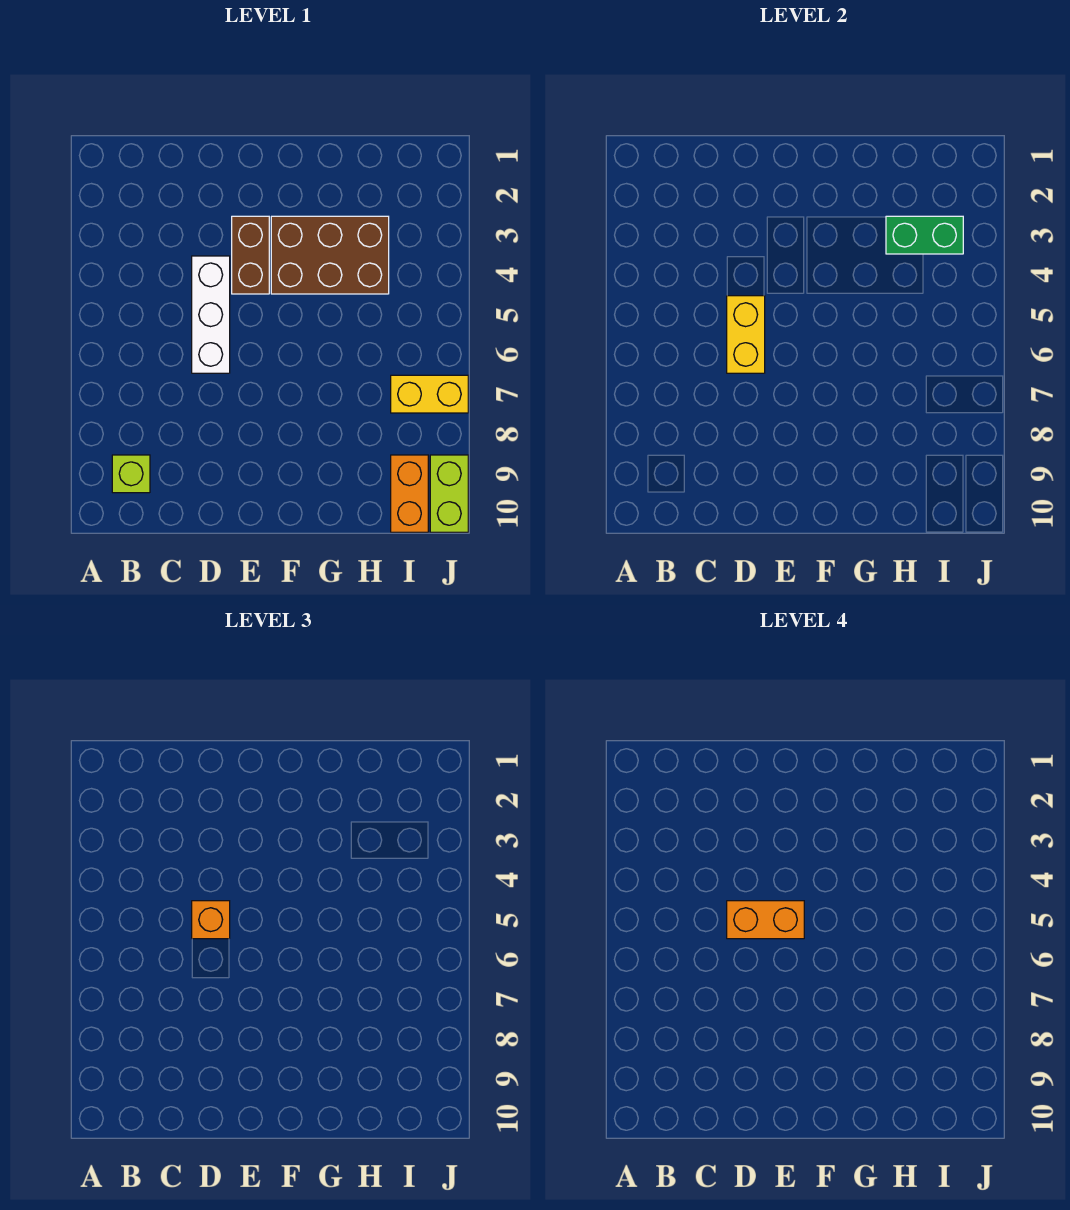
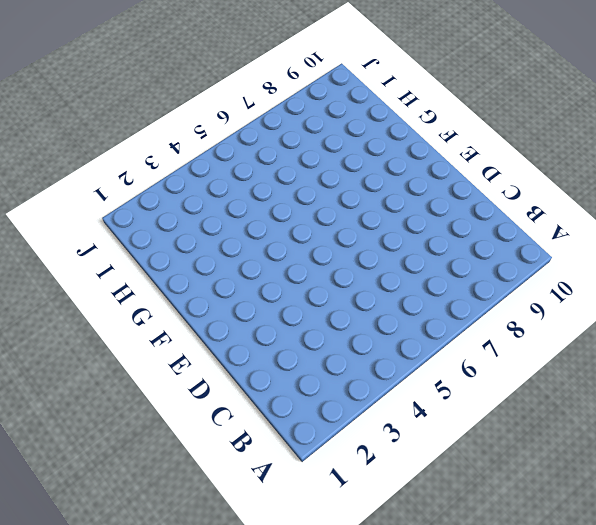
none -> lime brick B9 level 1
none -> white brick D4:D6 level 1

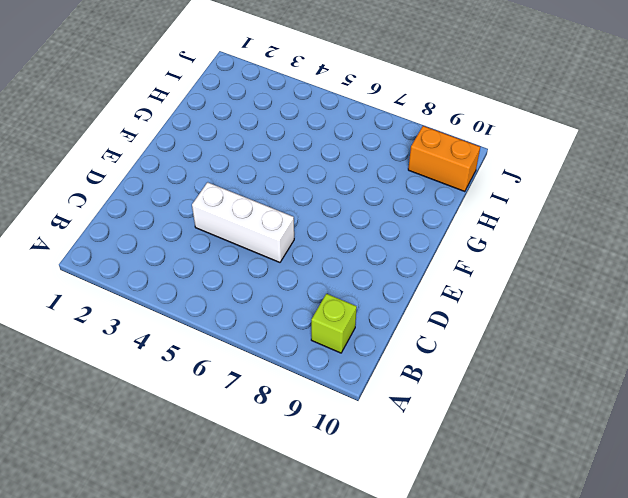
none -> brown brick E3:E4 level 1
none -> brown brick F3:H4 level 1

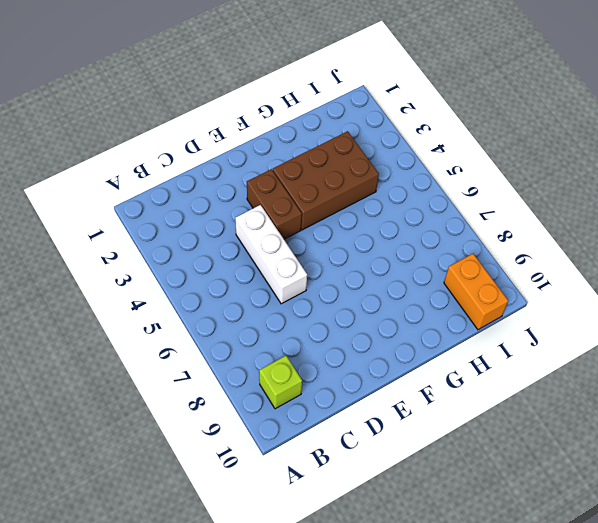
none -> yellow brick I7:J7 level 1
none -> lime brick J9:J10 level 1

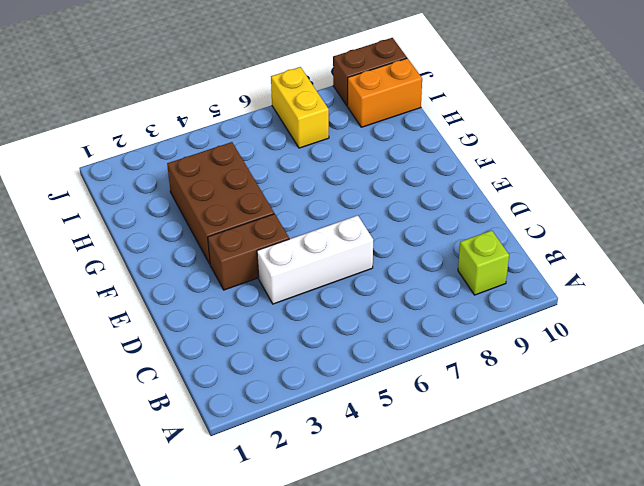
brown brick J9:J10 level 1 -> lime brick J9:J10 level 1
none -> yellow brick D5:D6 level 2
none -> green brick H3:I3 level 2

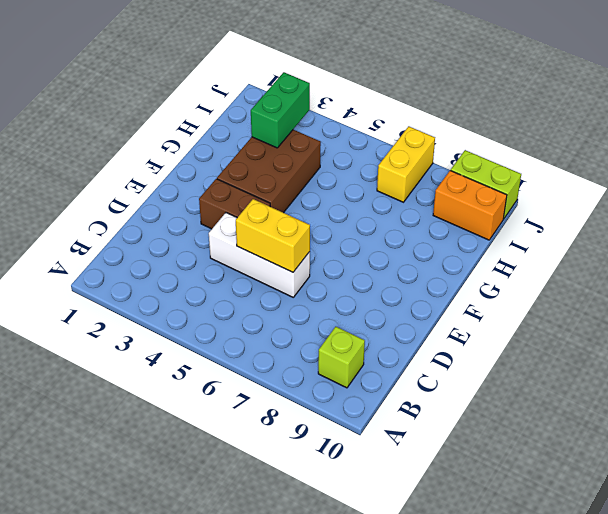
none -> orange brick D5 level 3
none -> orange brick D5:E5 level 4

